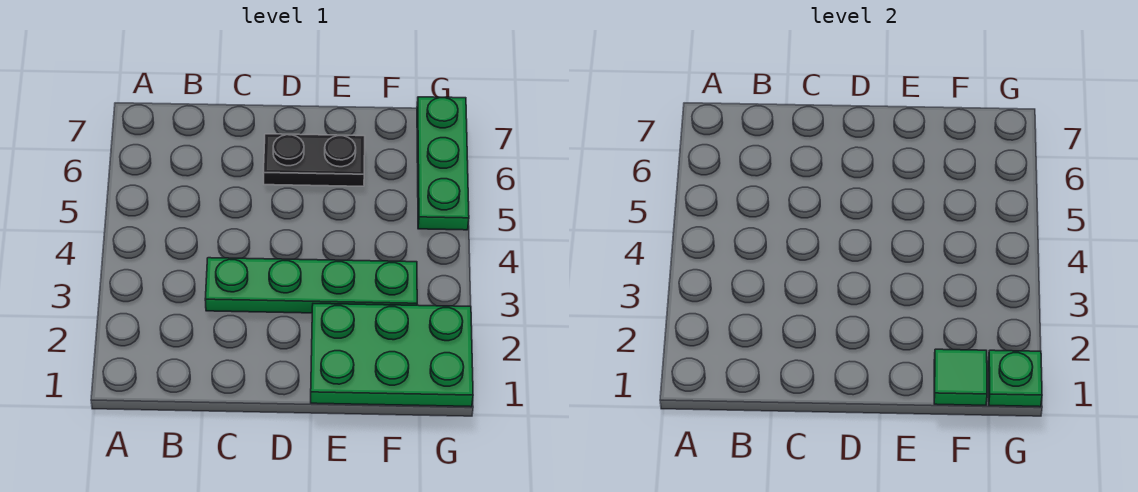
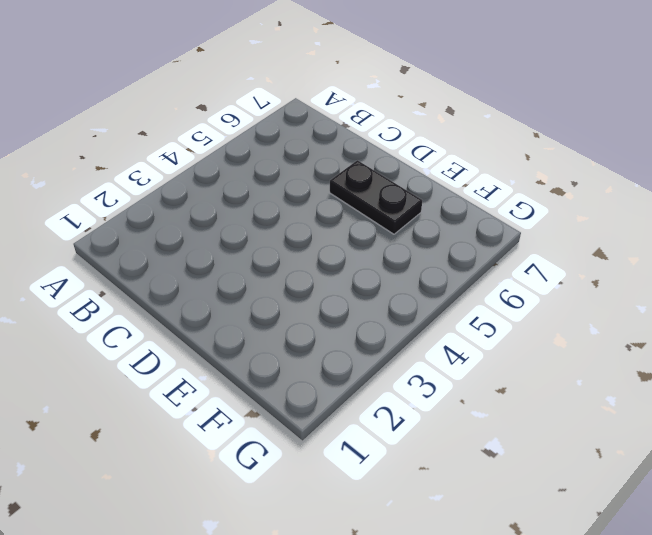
none -> green plate C3:F3 level 1
none -> green plate E1:G2 level 1

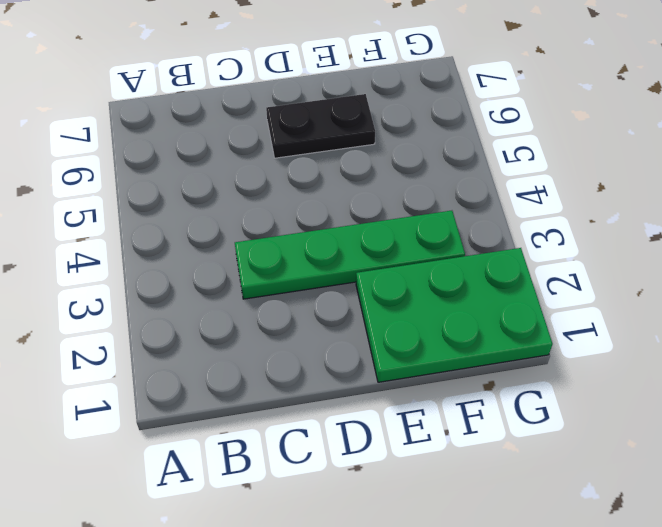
none -> green plate G5:G7 level 1
none -> green tile F1 level 2

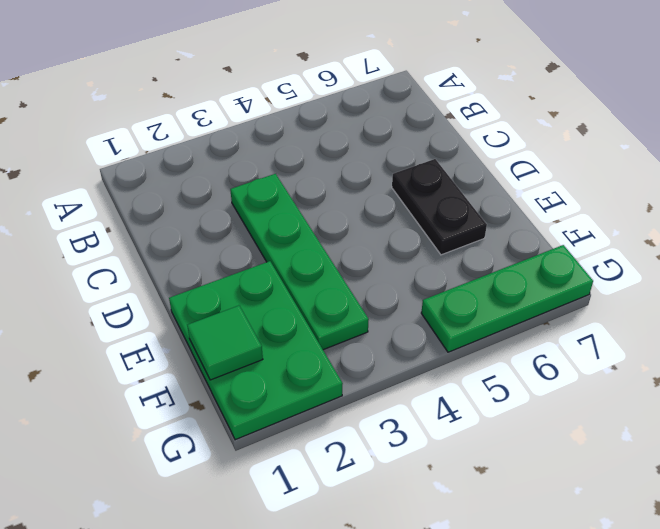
none -> green plate G1 level 2

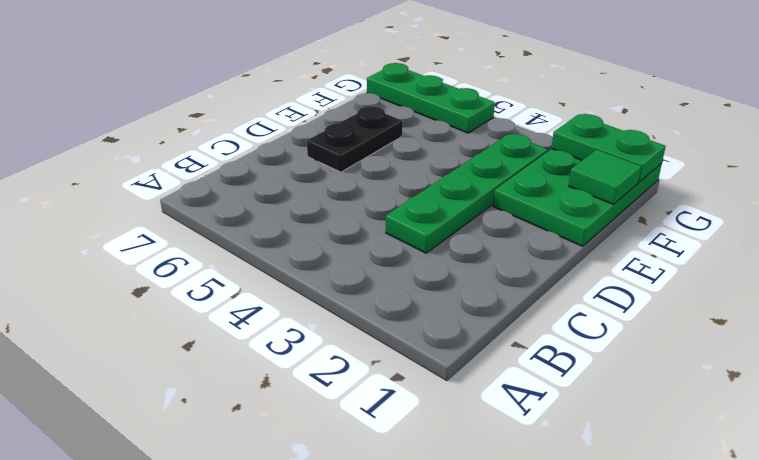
green plate G1:G2 level 2 -> green plate G1 level 2

